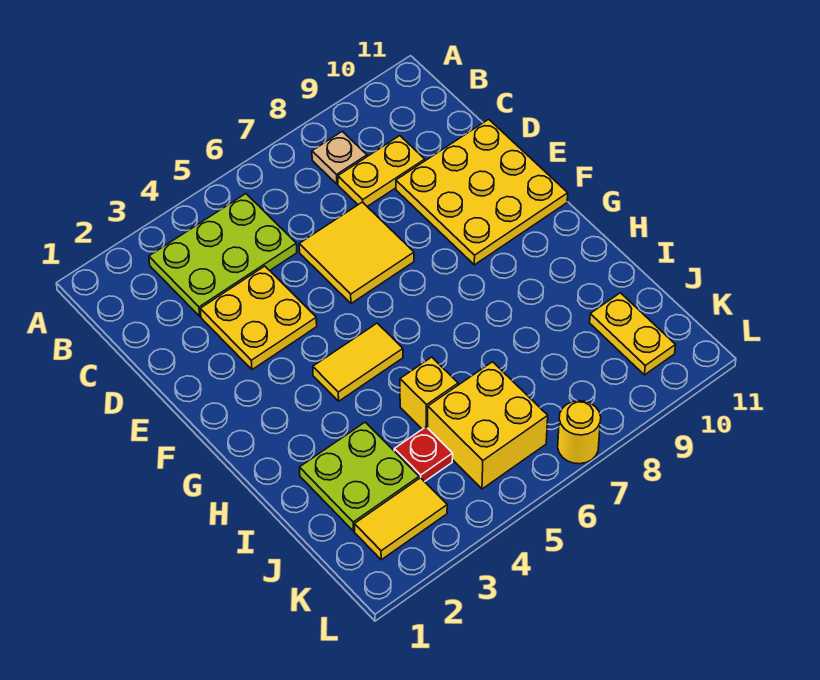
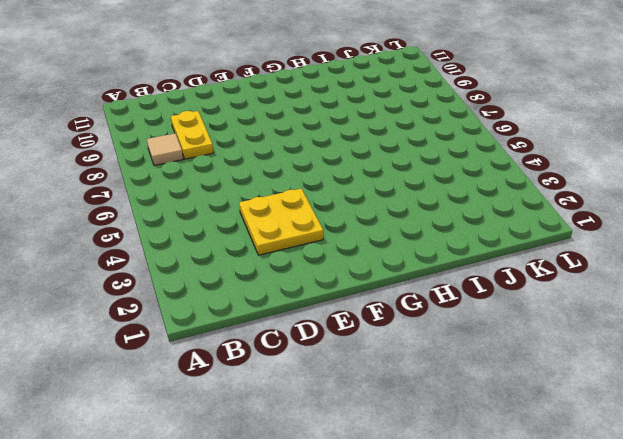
tan tile B8 level 1 -> tan plate B8 level 1
none -> lime plate B3:C5 level 1
none -> yellow tile D6:E7 level 1
none -> yellow plate D9:F11 level 1

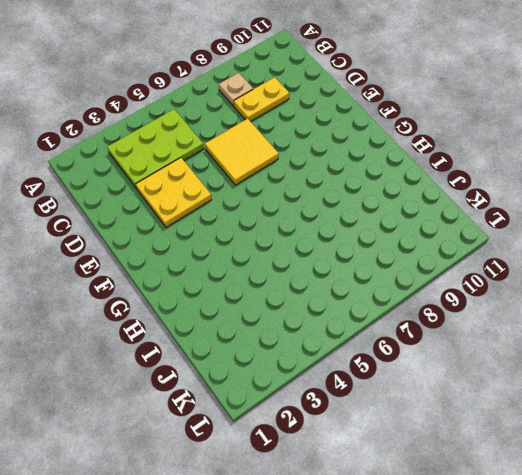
none -> yellow plate D9:F11 level 1
none -> yellow tile G4:G5 level 1
none -> lime plate I2:J3 level 1

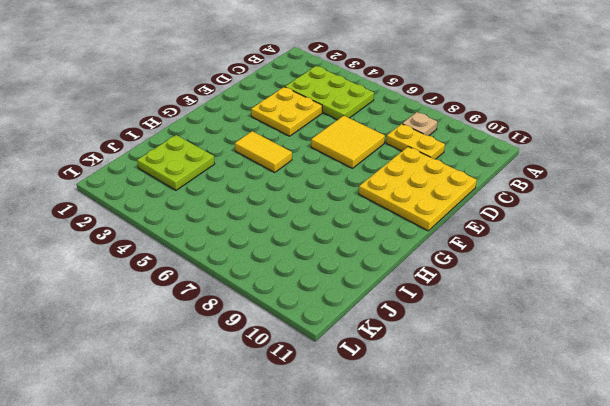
none -> yellow brick I5 level 1
none -> red plate J4 level 1
none -> yellow brick J5:K6 level 1

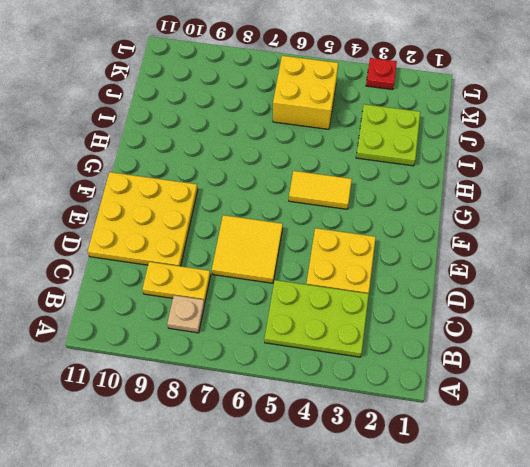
red plate L3 level 1 -> red plate J4 level 1
none -> yellow brick I5 level 1
none -> yellow plate J10:K10 level 1
none -> yellow tile K2:K3 level 1

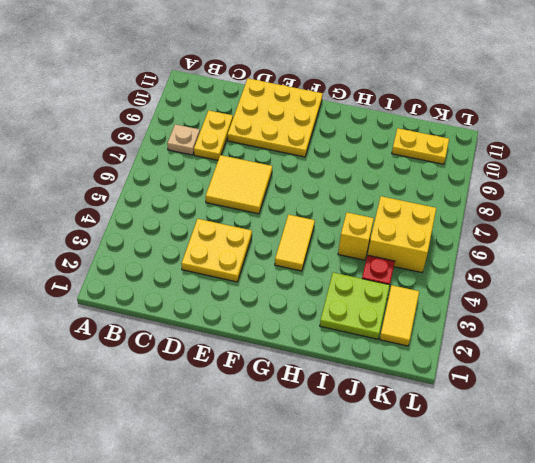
none -> lime plate B3:C5 level 1
none -> yellow round brick L7 level 1

